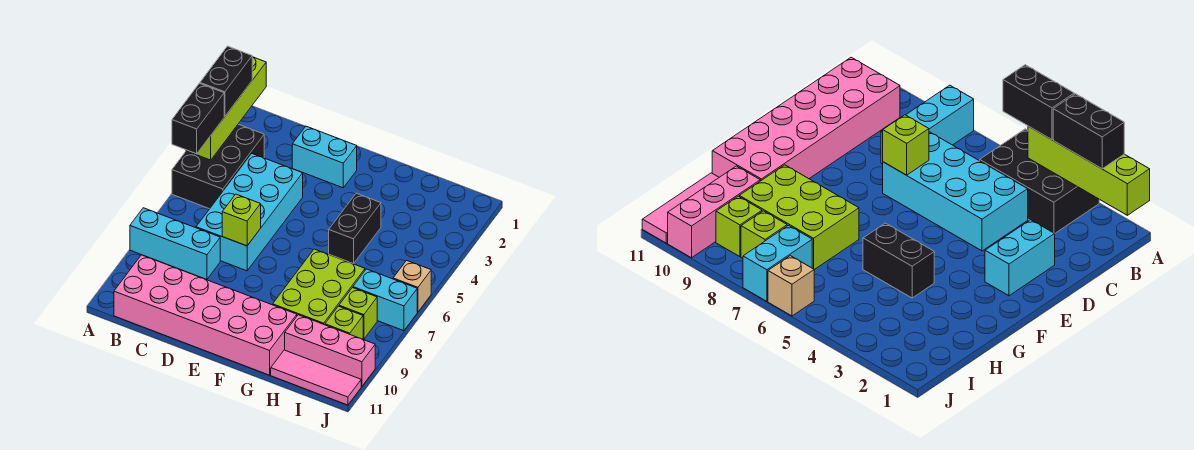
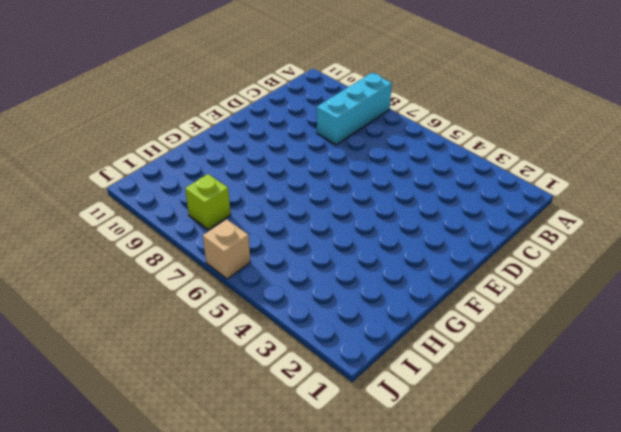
none -> black brick A3:B5 level 1
none -> pink brick B10:G11 level 1
none -> cyan brick C4:D7 level 1

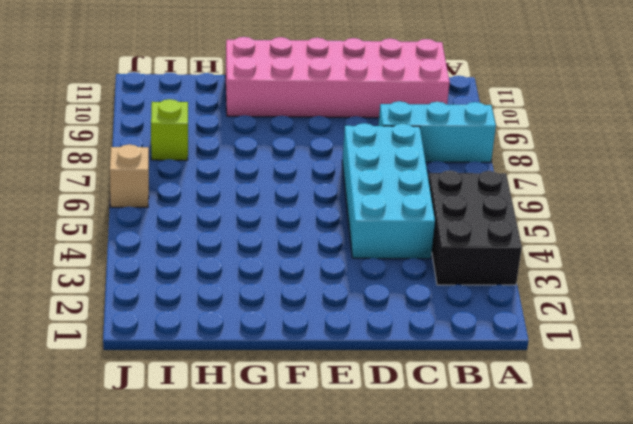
none -> cyan brick D2:E2 level 1
none -> black brick G4:G5 level 1
none -> lime brick G7:H9 level 1

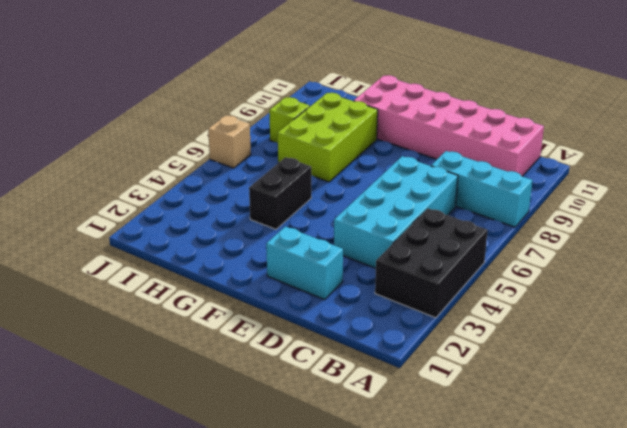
none -> pink brick H10:J10 level 1
none -> pink tile H11:J11 level 1
none -> cyan brick I7:J7 level 1

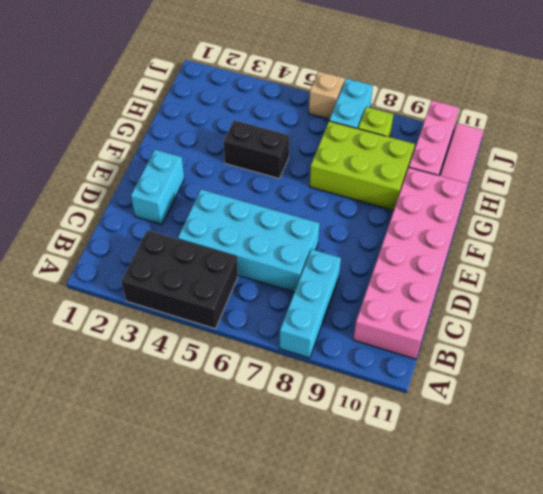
none -> lime brick I9 level 1
none -> lime brick A1:A4 level 2
none -> lime brick D7 level 2

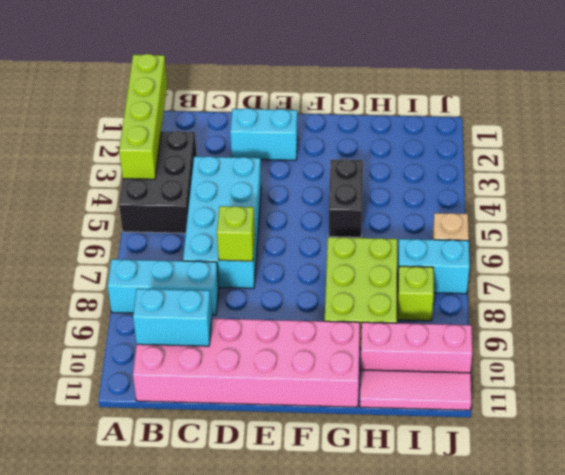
cyan brick B10:C10 level 2 -> none
none -> lime brick I9 level 1
none -> black brick A2:A3 level 3
none -> black brick A4:A5 level 3

